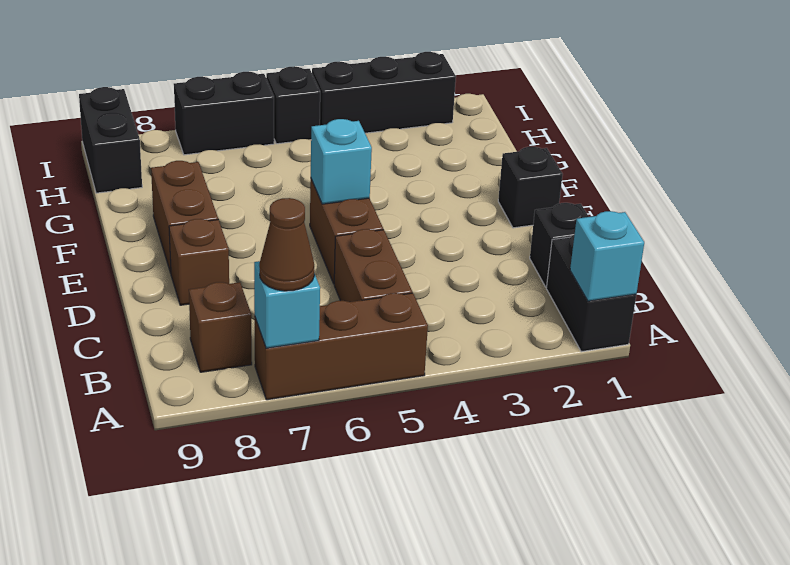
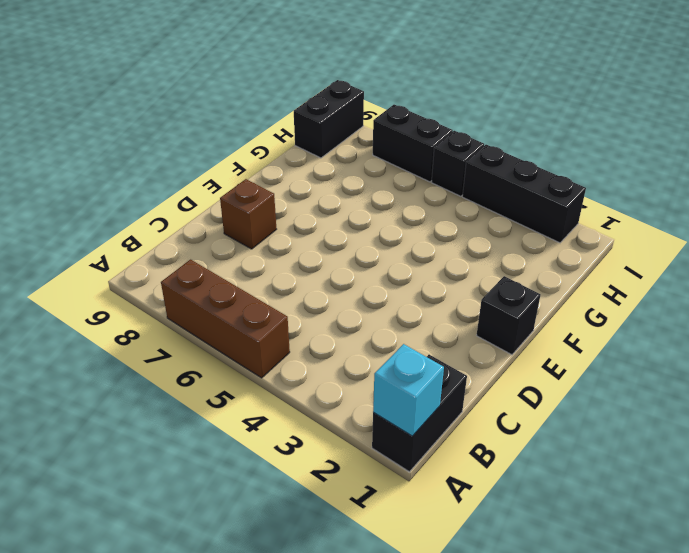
none -> brown brick B5:C5 level 1
none -> brown brick B8 level 1
none -> black brick C1 level 1

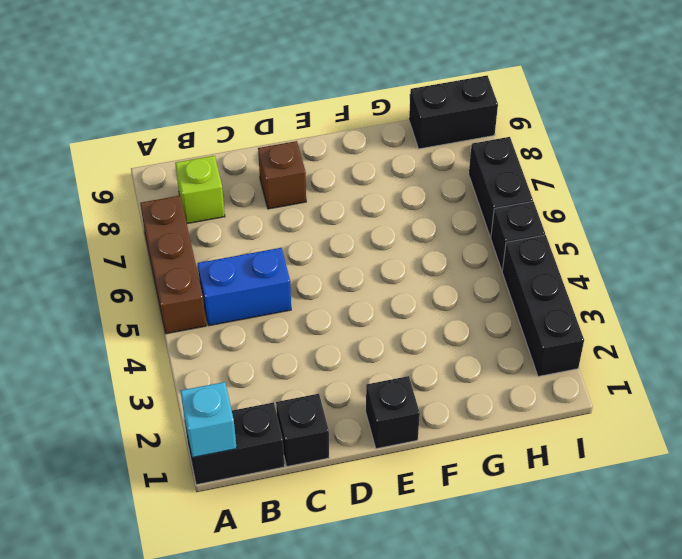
blue brick B5:C5 level 1 -> brown brick B5:C5 level 1
lime brick B8 level 1 -> brown brick B8 level 1
none -> brown brick D5:E5 level 1
none -> brown brick E8:F8 level 1
none -> cyan brick A7 level 2

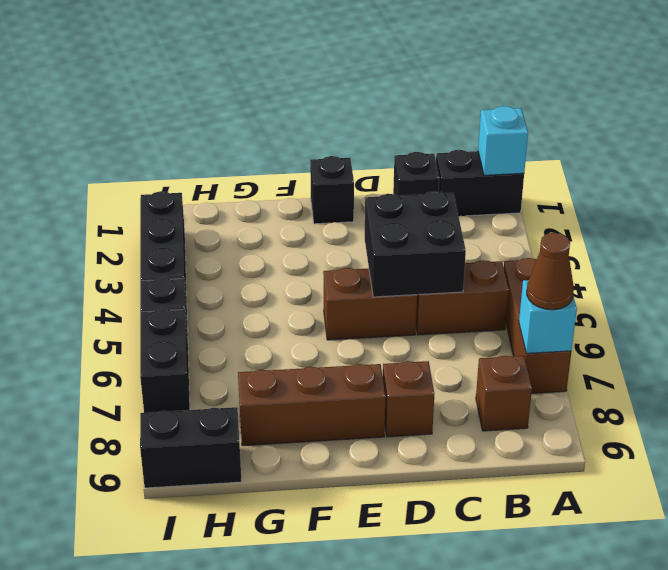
black brick C4:D5 level 2 -> none
brown brick E8:G8 level 1 -> brown brick E8:F8 level 1
none -> cyan brick E5 level 2

